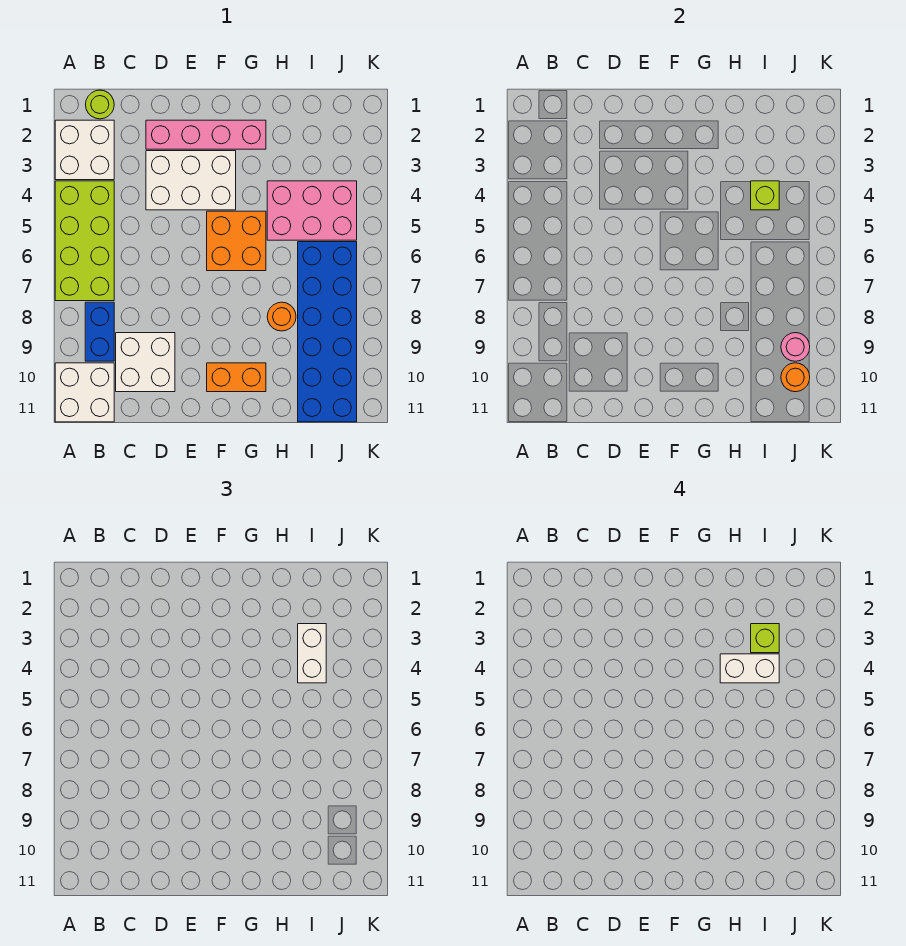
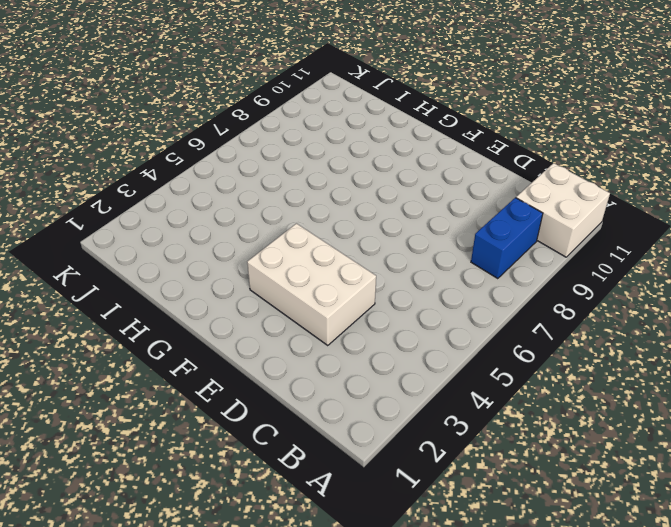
none -> white brick A2:B3 level 1
none -> lime brick A4:B7 level 1
none -> lime round brick B1 level 1

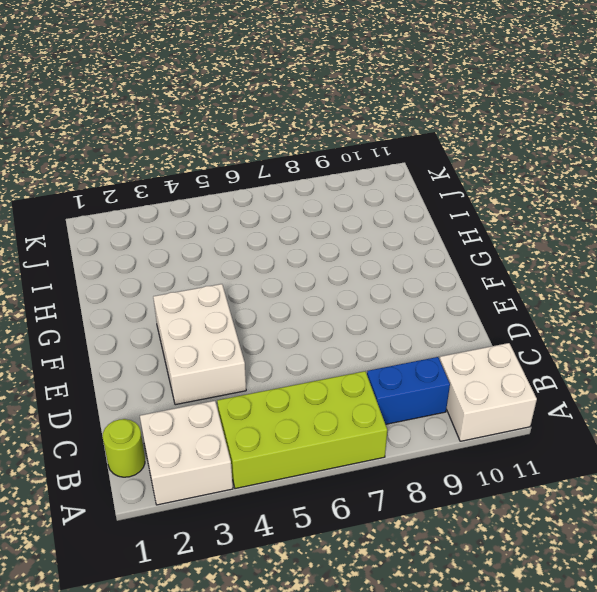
none -> white brick C9:D10 level 1
none -> pink brick D2:G2 level 1
none -> orange brick F5:G6 level 1

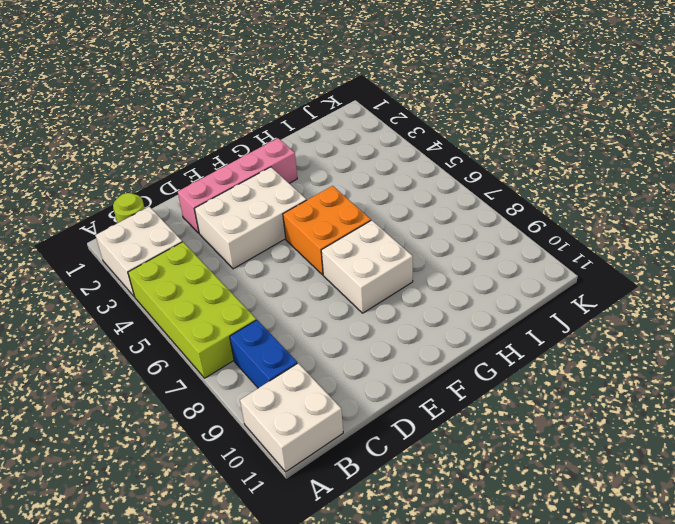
white brick F7:G8 level 1 -> white brick C9:D10 level 1
none -> orange brick F10:G10 level 1
none -> pink brick H4:J5 level 1
none -> orange round brick H8 level 1

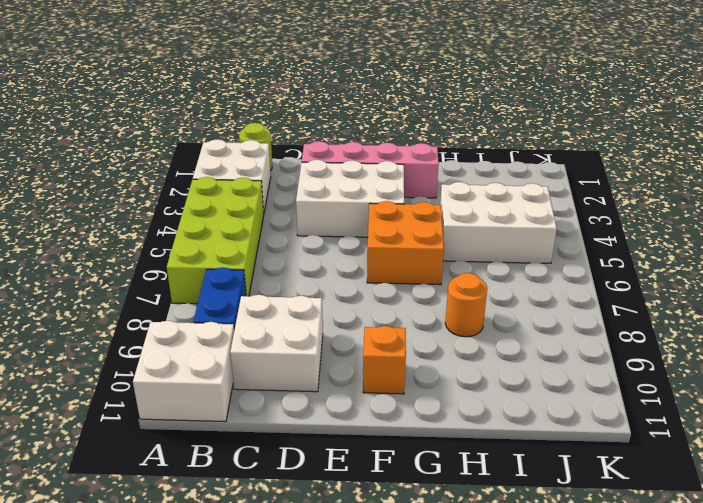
orange brick F10 level 1 -> orange brick F10:G10 level 1
white brick H4:J5 level 1 -> pink brick H4:J5 level 1
none -> blue brick I6:J11 level 1
none -> lime brick I4 level 2
none -> pink round brick J9 level 2

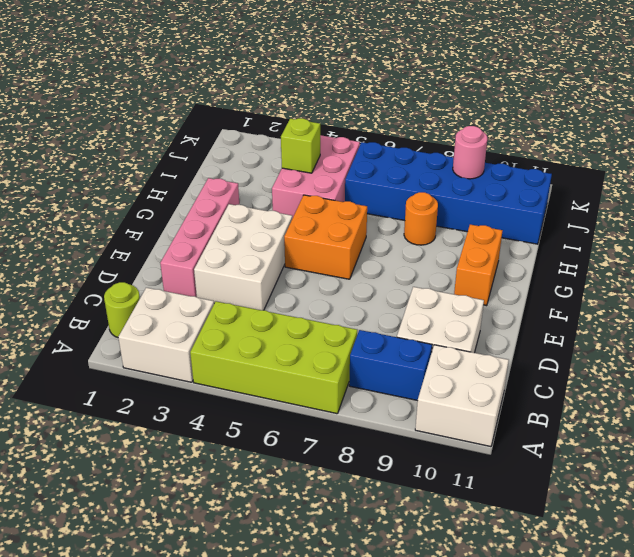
none -> orange round brick J10 level 2
none -> white brick I3:I4 level 3
none -> white brick H4:I4 level 4

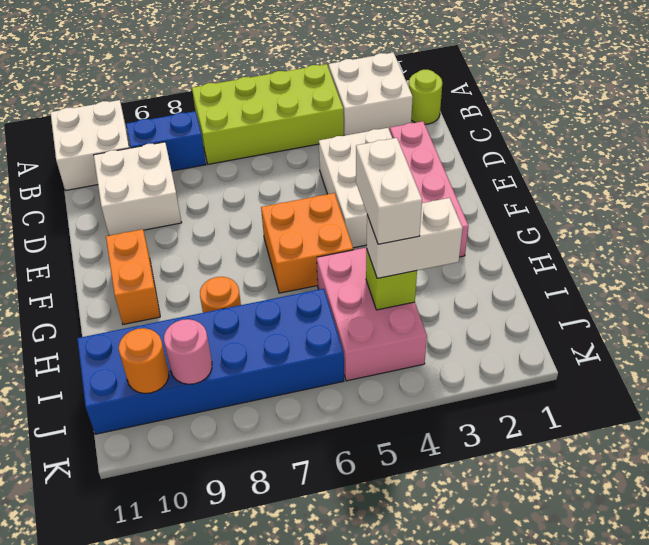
none -> lime brick I3 level 4

